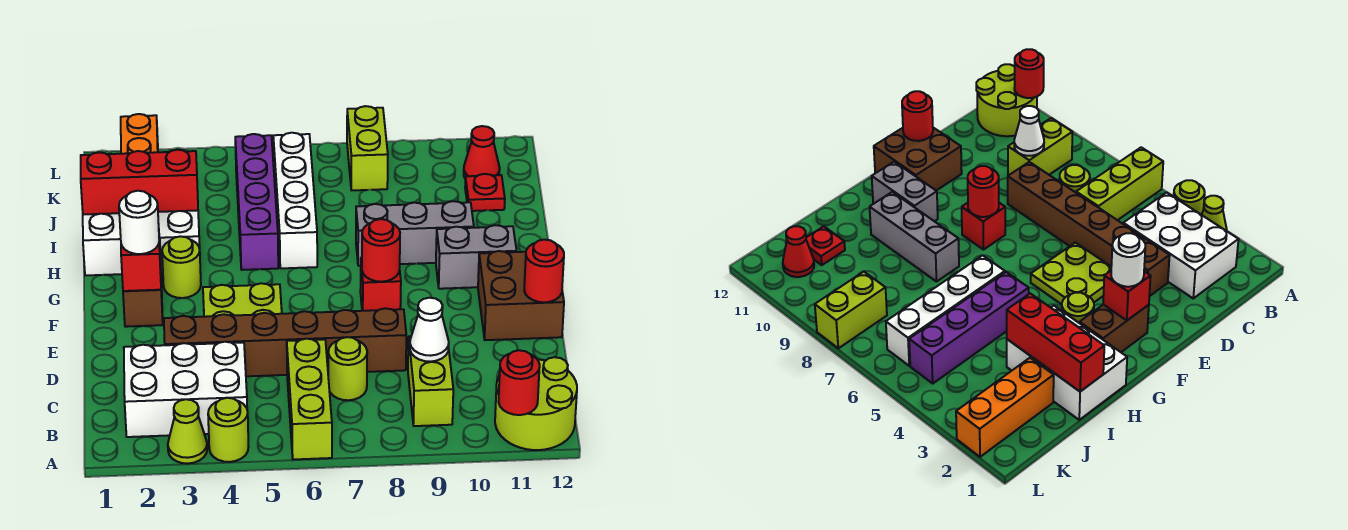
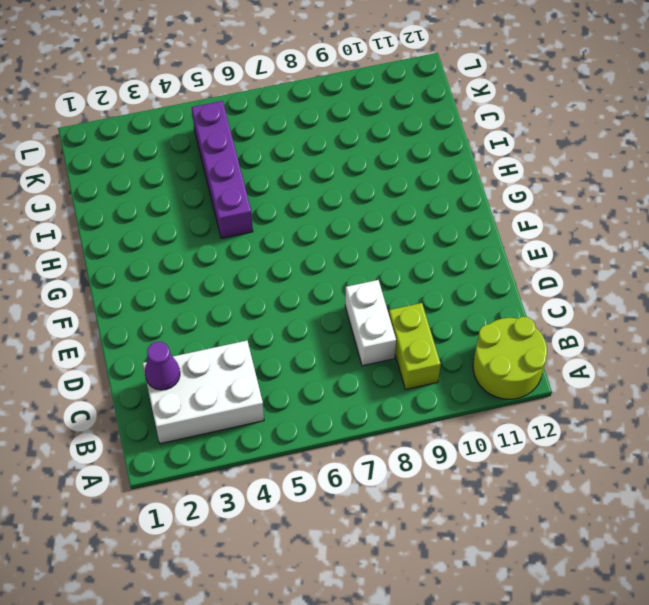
purple cone C2 level 2 -> none
white brick C8:D8 level 1 -> brown brick D3:D8 level 1
none -> lime cone A3 level 1
none -> lime round brick A4 level 1
none -> lime brick A6:C6 level 1

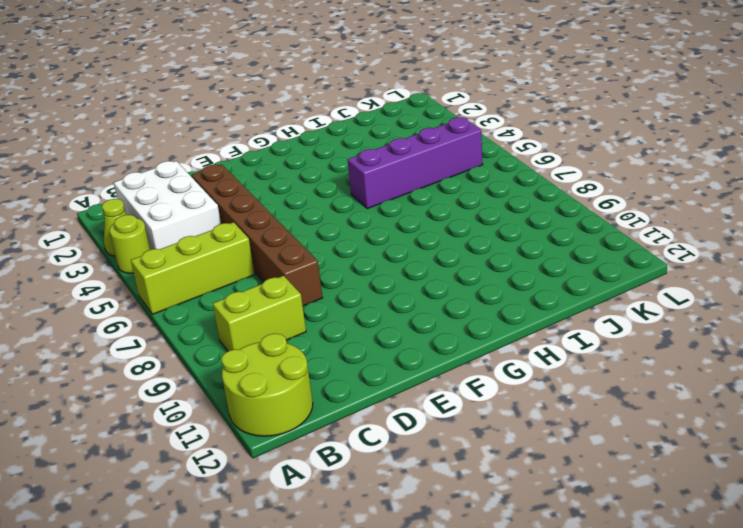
none -> lime round brick C7 level 1
none -> lime plate E4:F5 level 1
none -> brown brick E11:F12 level 1

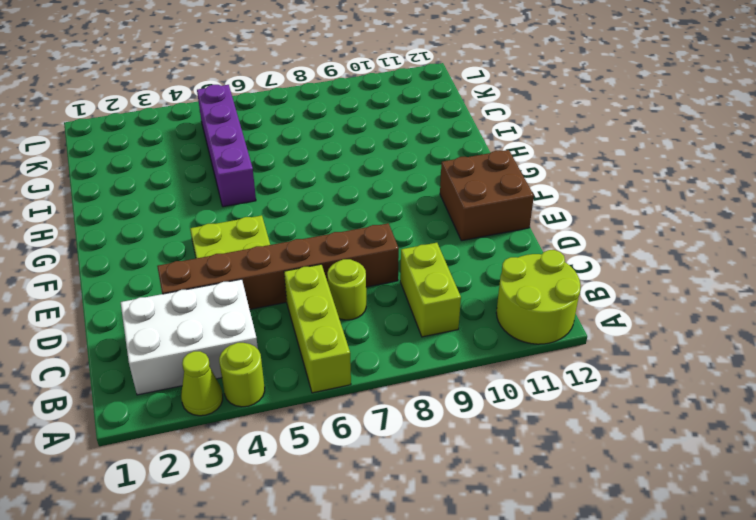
none -> brown brick F2:G2 level 1
none -> red brick F8 level 1
none -> lime round brick G3 level 1

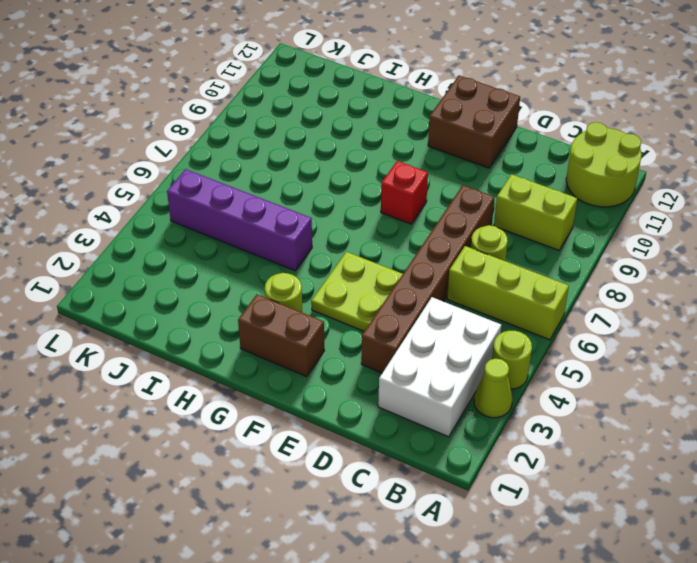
none -> grey brick G10:G11 level 1
none -> white brick H1:I3 level 1
none -> white brick H6:K6 level 1

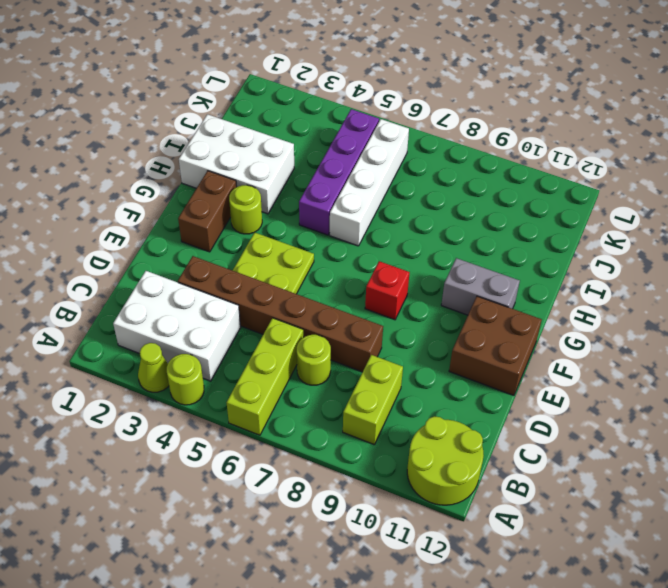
none -> grey brick H8:H10 level 1
none -> orange brick J2:L2 level 1
none -> red plate J11 level 1

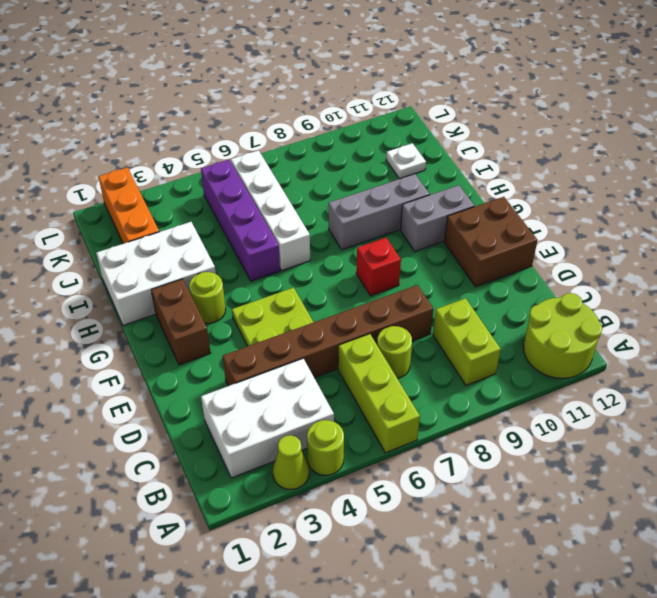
white plate J11 level 1 -> red plate J11 level 1
none -> lime brick K8:L8 level 1
none -> red cone K11 level 1
none -> red round brick A11 level 2

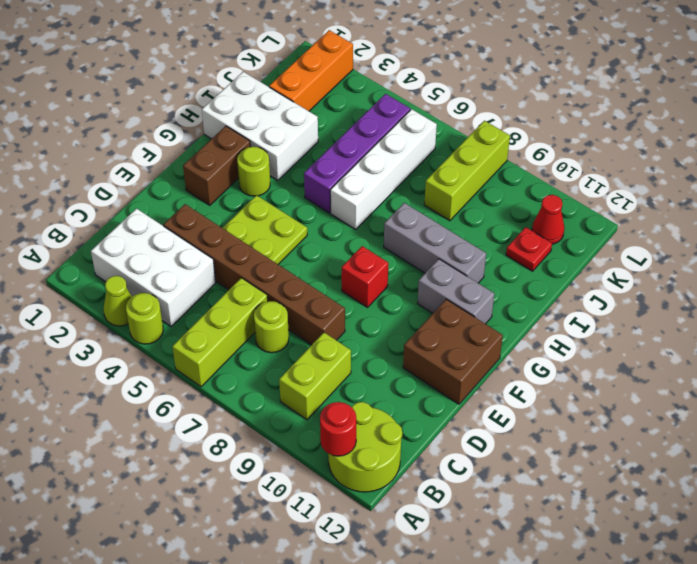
lime brick J8:L8 level 1 -> lime brick K8:L8 level 1
none -> white cone C9 level 2
none -> red round brick E12 level 2
none -> red brick F2 level 2

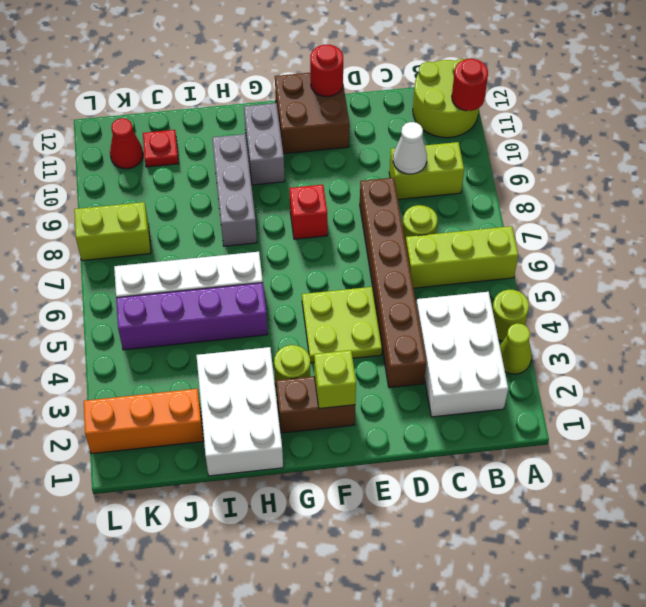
lime brick F2 level 2 -> red brick F2 level 2
none -> red round brick F8 level 2
none -> red brick I1:I3 level 2
none -> white round brick F2 level 3

